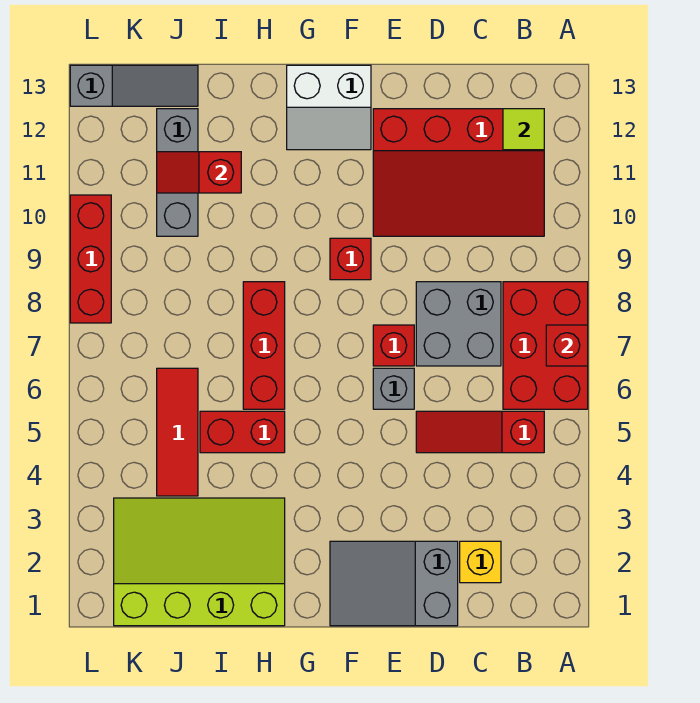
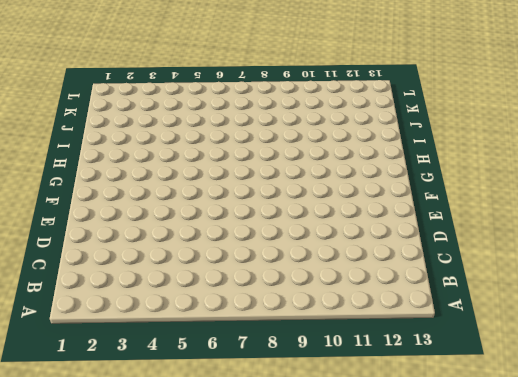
none -> red brick A6:B8 level 1
none -> red slope B5:D5 level 1 top B
none -> red slope B10:E12 level 1 top 12

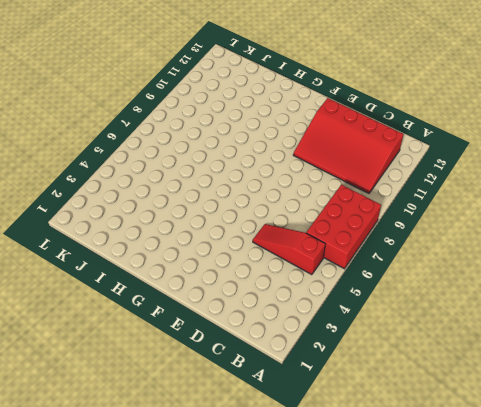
none -> yellow brick C2 level 1
none -> grey brick C7:D8 level 1
none -> grey slope D1:F2 level 1 top D

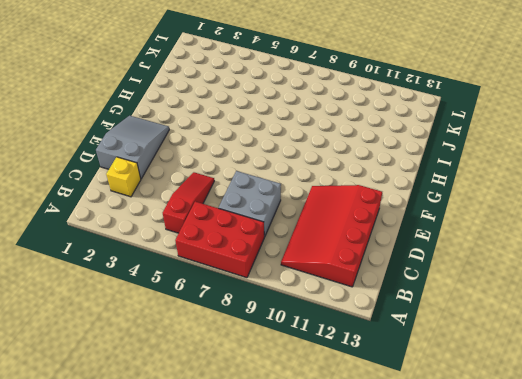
none -> grey brick E6 level 1
none -> red brick E7 level 1
none -> red brick F9 level 1

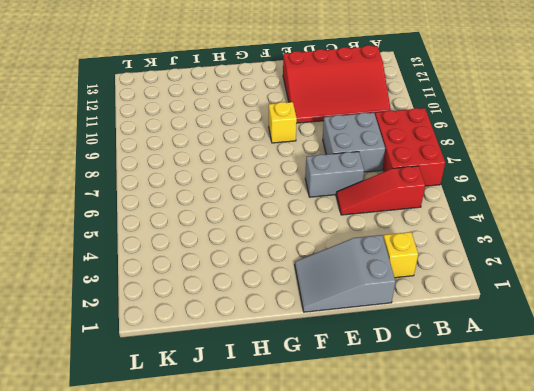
grey brick D6:E6 level 1 -> grey brick E6 level 1
yellow brick F9 level 1 -> red brick F9 level 1
none -> red brick E7 level 1
none -> white slope F12:G13 level 1 top 13
none -> lime slope H1:K3 level 1 top 1

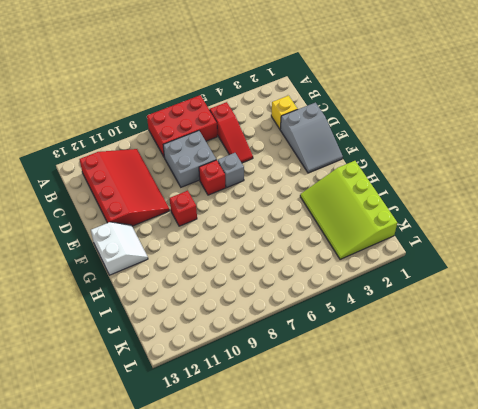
none -> red brick H5:I5 level 1
none -> red brick H6:H8 level 1
none -> red tile J4:J6 level 1

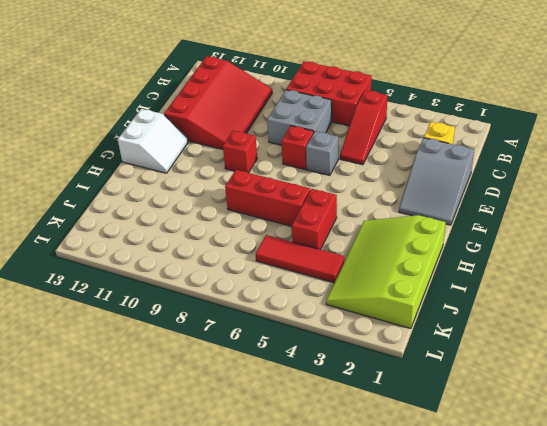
none -> grey brick J10:J12 level 1
none -> grey slope J13:L13 level 1 top L
none -> red brick L8:L10 level 1

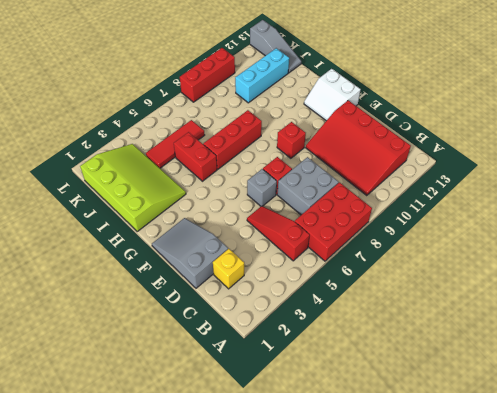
cyan brick J10:J12 level 1 -> grey brick J10:J12 level 1
none -> red brick A7 level 2
none -> lime tile B12 level 2
none -> red slope I11:J11 level 2 top I

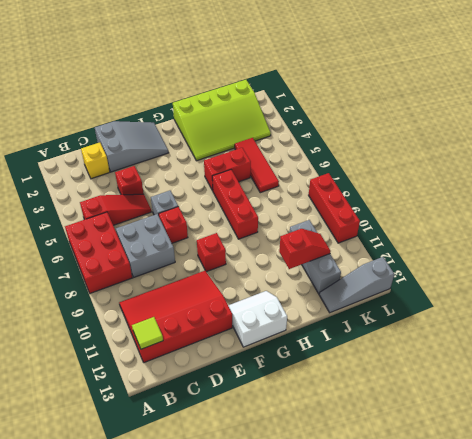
red brick D4 level 1 -> red brick A7 level 2

